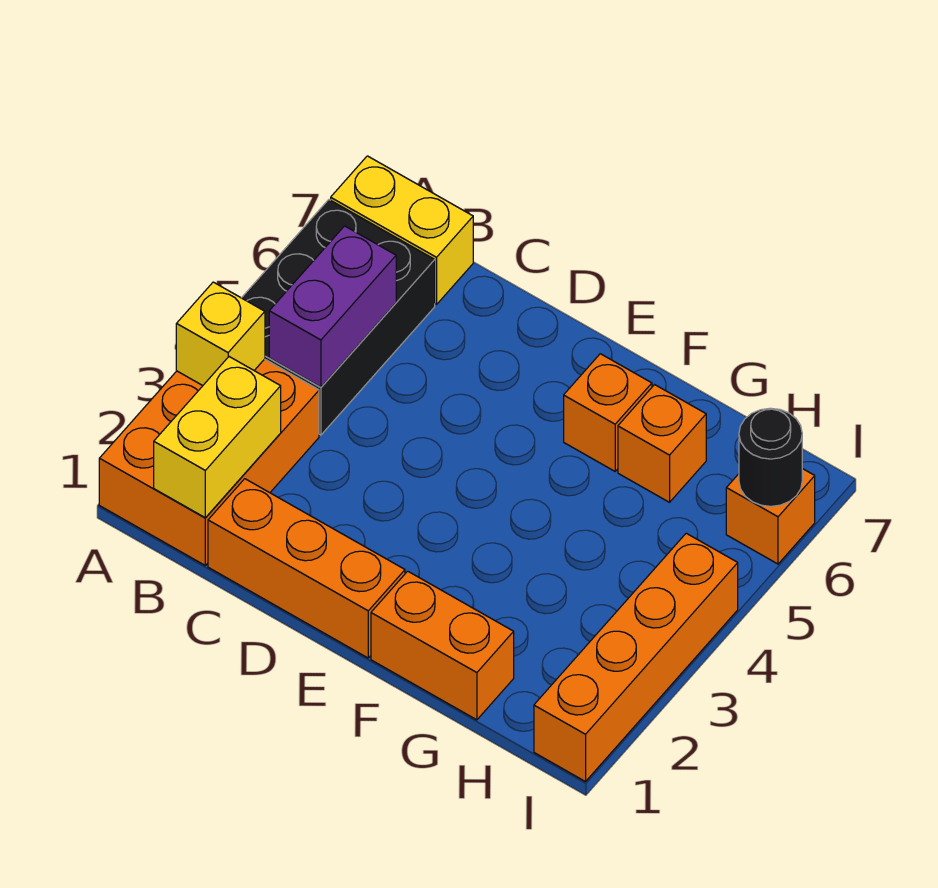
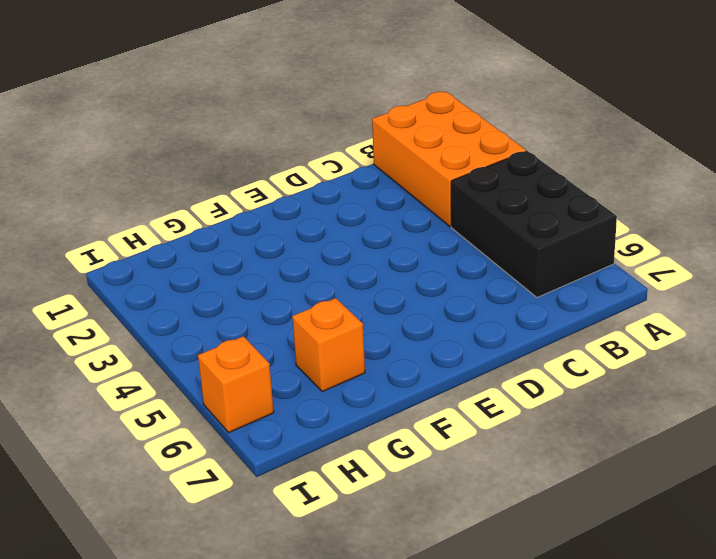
none -> yellow brick A7:B7 level 1
none -> orange brick C1:E1 level 1
none -> orange brick F1:G1 level 1

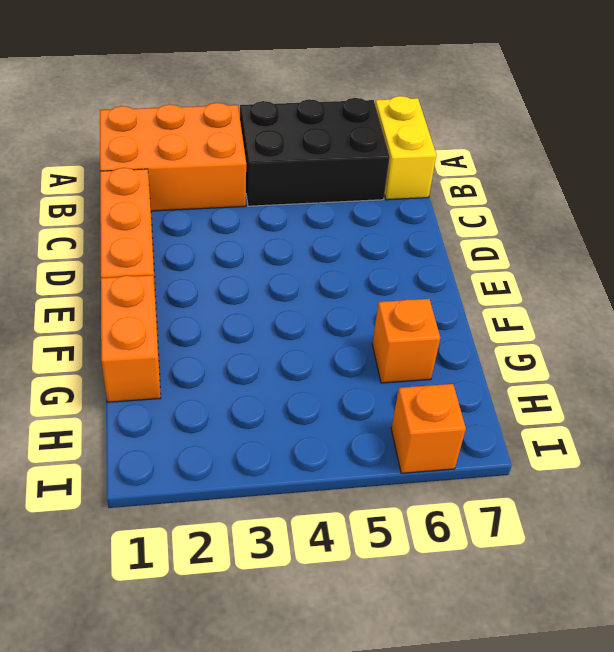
none -> orange brick F6 level 1
none -> orange brick I1:I4 level 1
none -> yellow brick A3 level 2

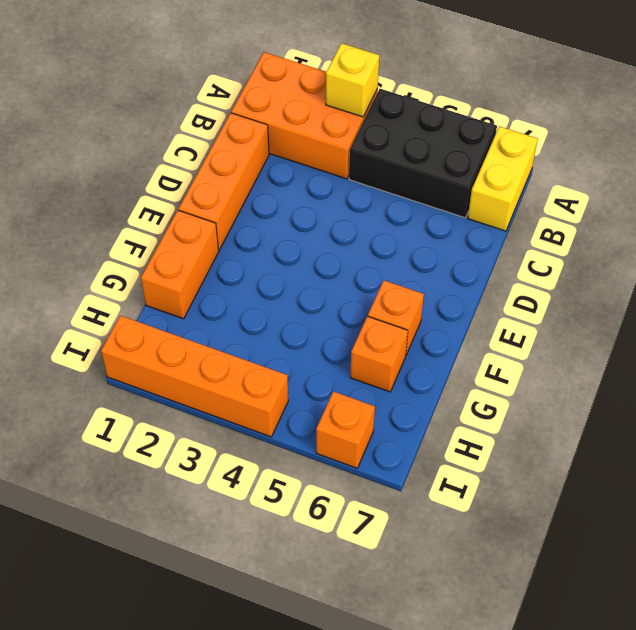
none -> yellow brick B1:B2 level 2
none -> purple brick B4:B5 level 2
none -> black round brick I6 level 2

